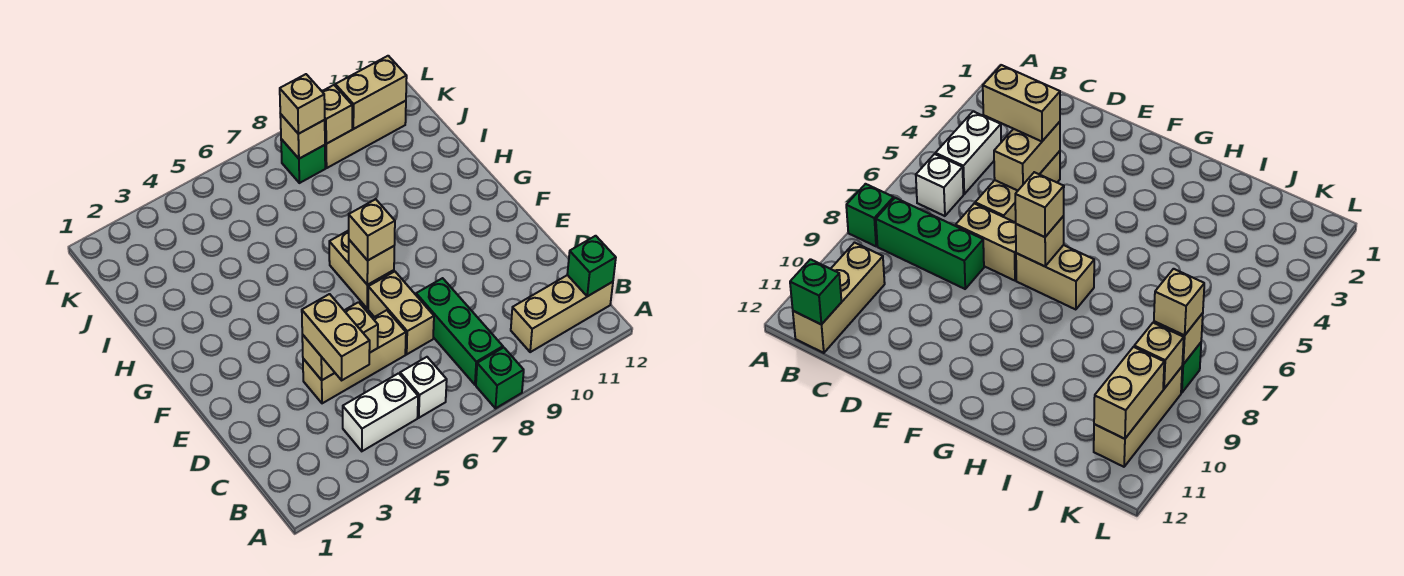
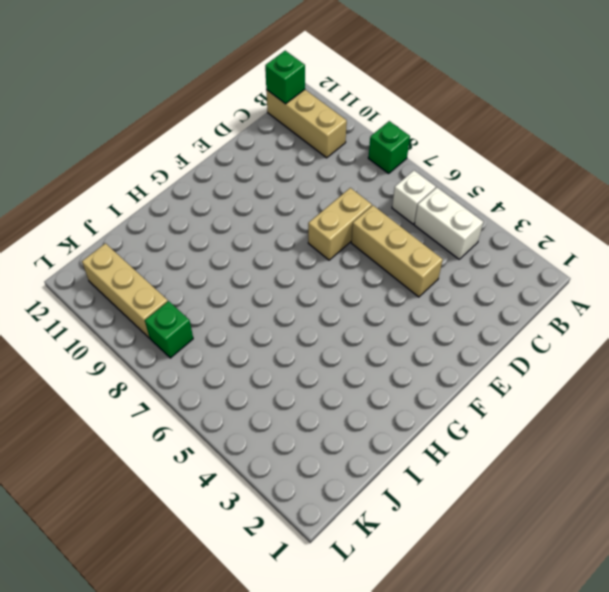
none -> green brick B8:D8 level 1
none -> tan brick F7:G7 level 1
none -> tan brick D4:D5 level 2

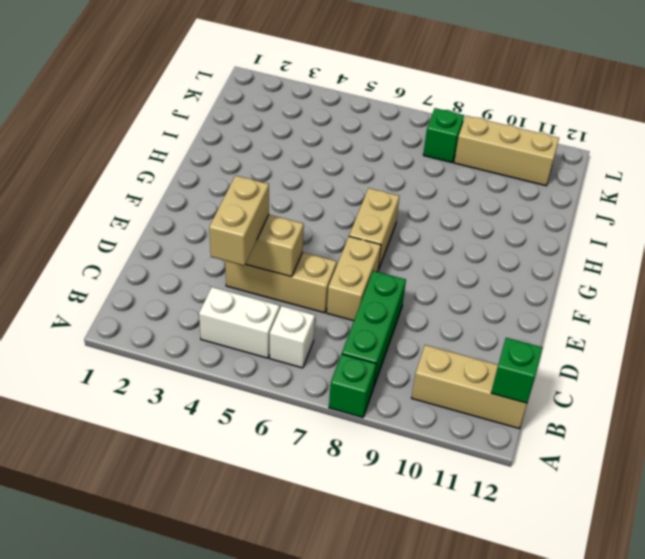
none -> tan brick F7 level 2
none -> tan brick K8 level 2
none -> tan brick K9 level 2

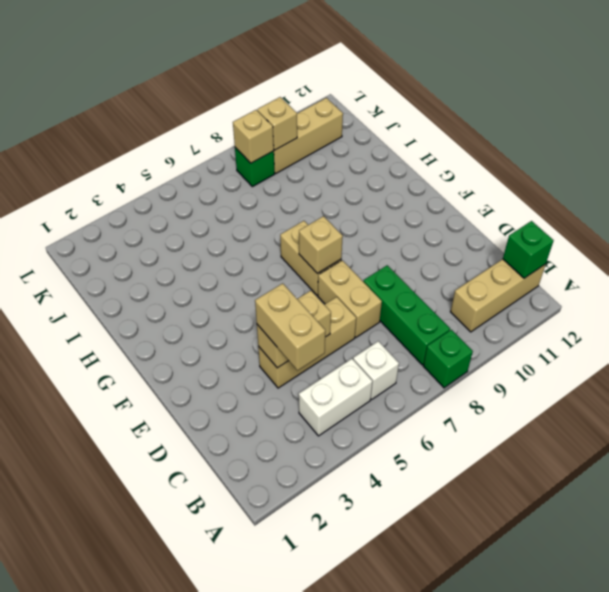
none -> tan brick K10:K11 level 2
none -> tan brick F7 level 3
none -> tan brick K8 level 3

